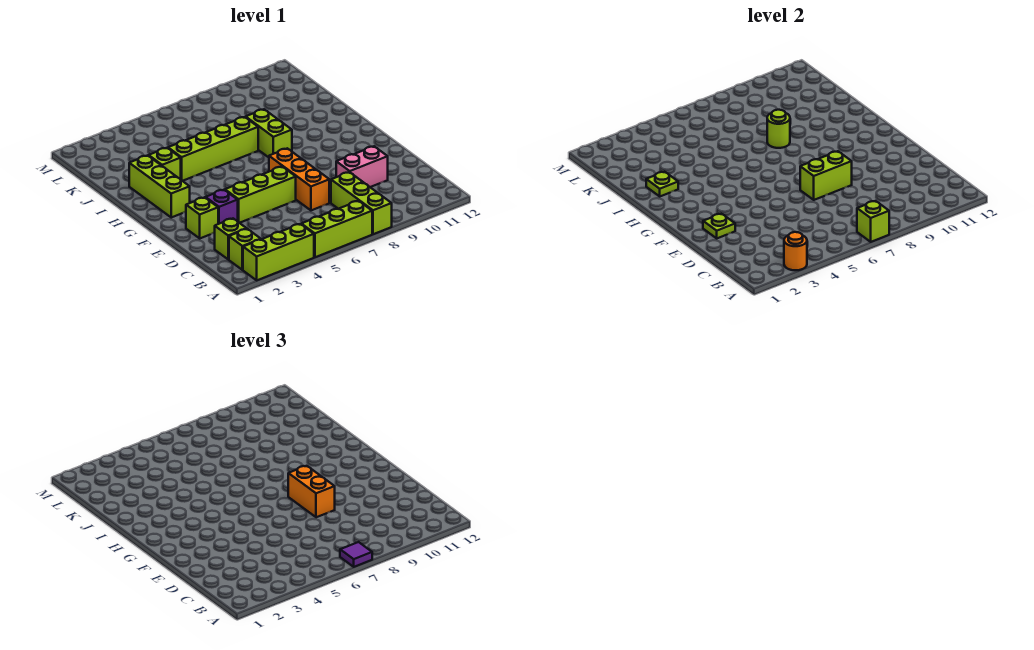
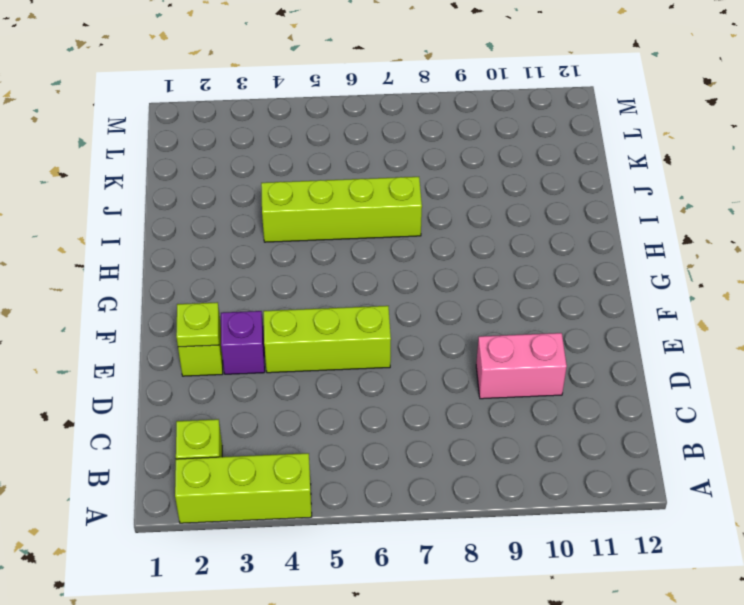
none -> lime brick A5:A7 level 1
none -> lime brick A8:C8 level 1
none -> lime brick C2 level 1

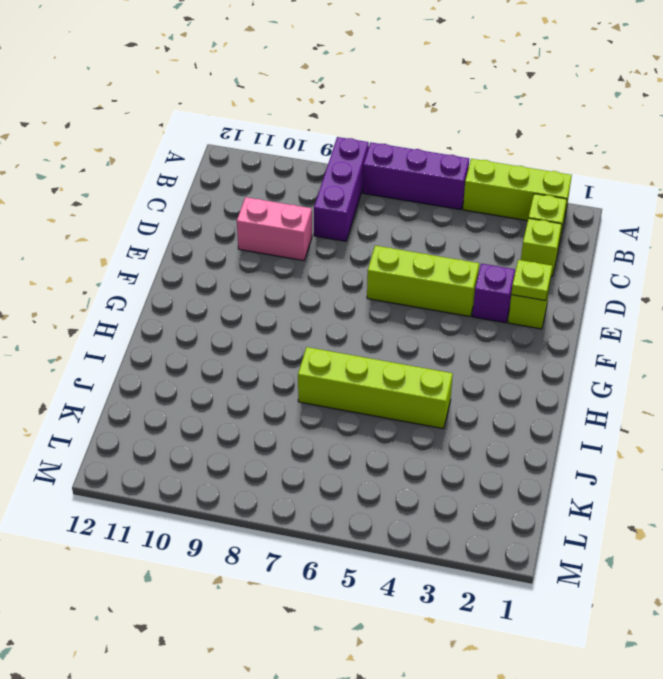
purple brick A5:A7 level 1 -> lime brick A5:A7 level 1
purple brick A8:C8 level 1 -> lime brick A8:C8 level 1
none -> orange brick D7:F7 level 1
none -> lime brick G2:I2 level 1
none -> lime brick H8:I8 level 1

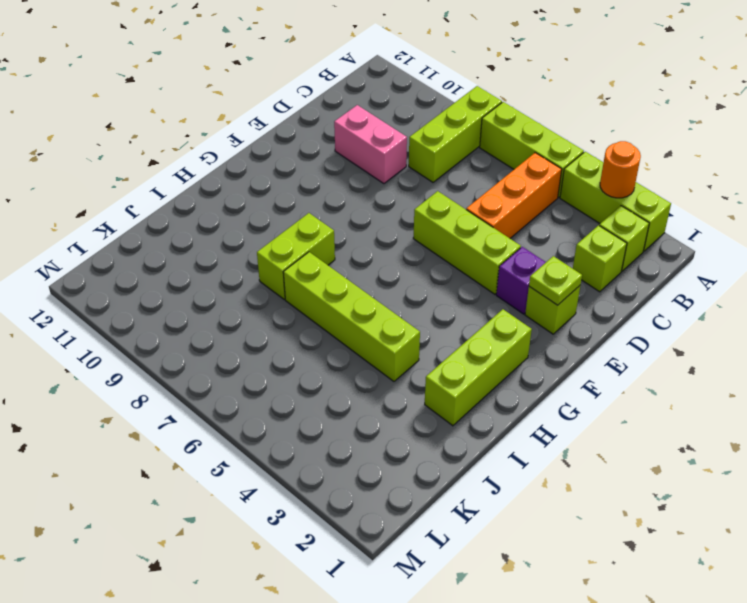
orange brick B5:D5 level 1 -> orange brick D7:F7 level 1
none -> lime brick I3 level 1
none -> lime brick A7 level 2
none -> lime brick E7:E8 level 2

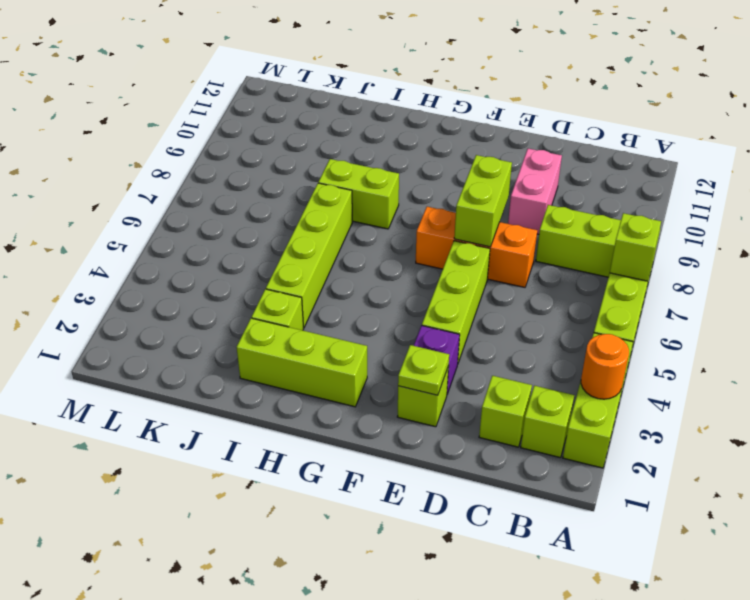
none -> lime plate I2 level 2
none -> lime round brick I8 level 2
none -> purple tile A7 level 3

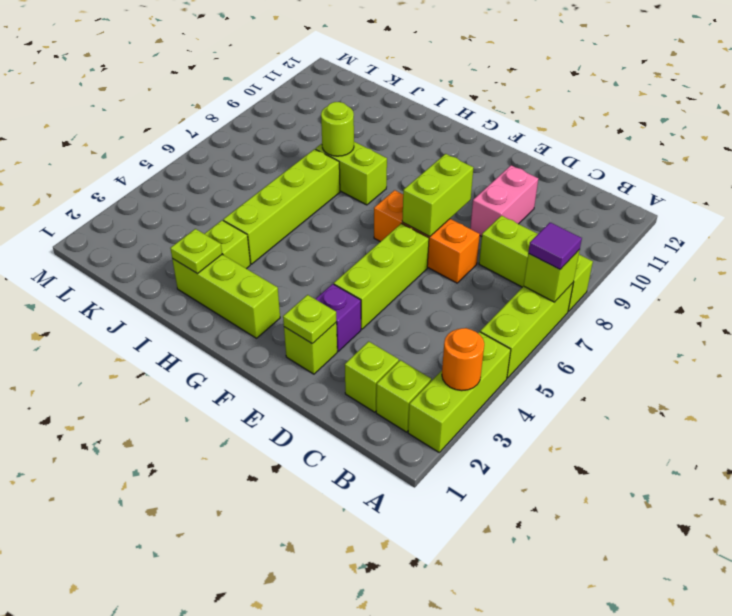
none -> orange brick E8:F8 level 3

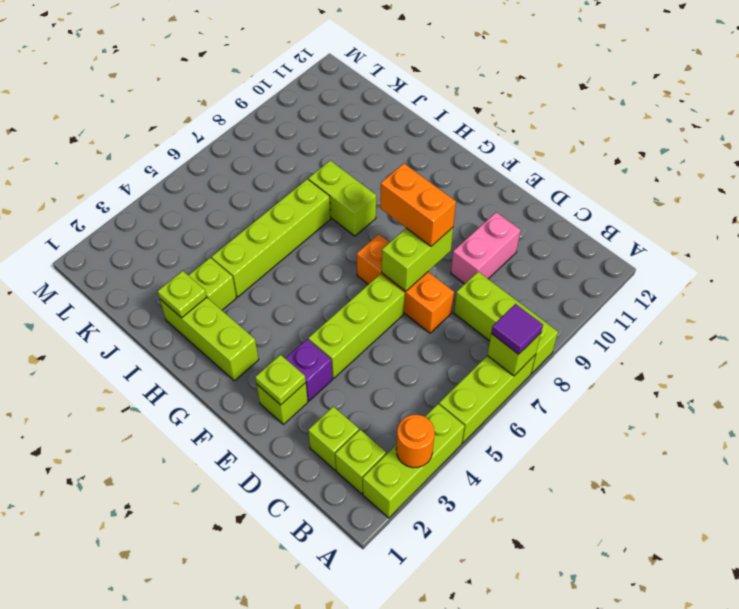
none -> lime round brick I8 level 2

